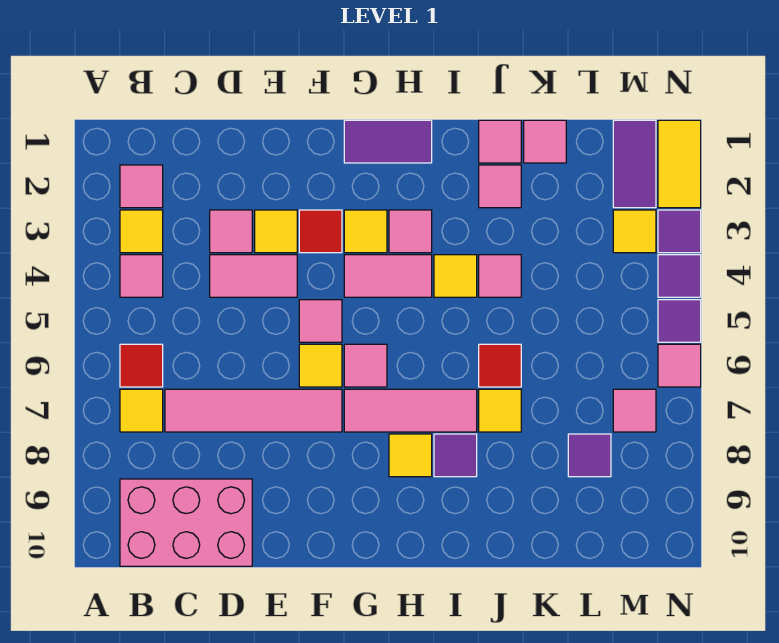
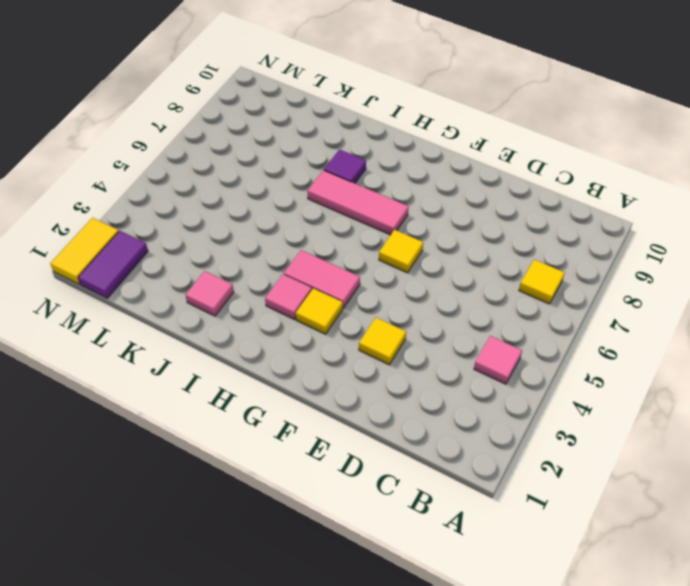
none -> pink tile B2 level 1
none -> yellow tile B3 level 1
none -> red tile B6 level 1
none -> pink brick B9:D10 level 1

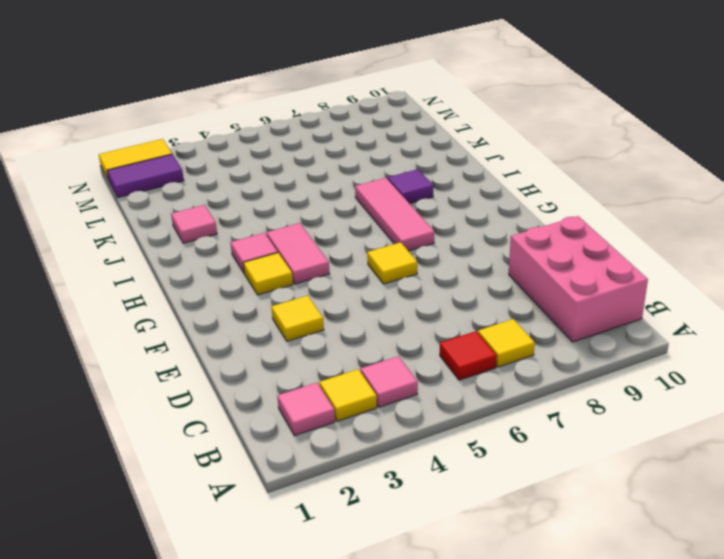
none -> pink tile C7:F7 level 1
none -> pink tile D3 level 1
none -> pink tile D4:E4 level 1
none -> red tile F3 level 1

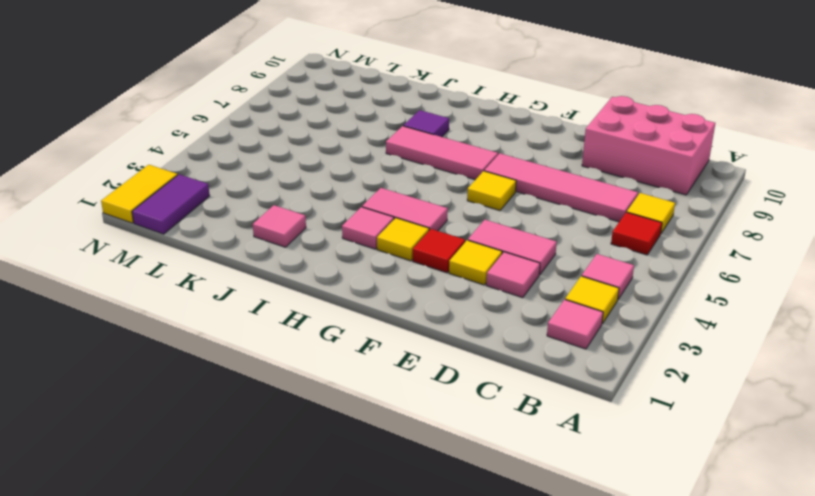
none -> pink tile F5 level 1
none -> purple tile G1:H1 level 1
none -> pink tile G6 level 1
none -> yellow tile H8 level 1

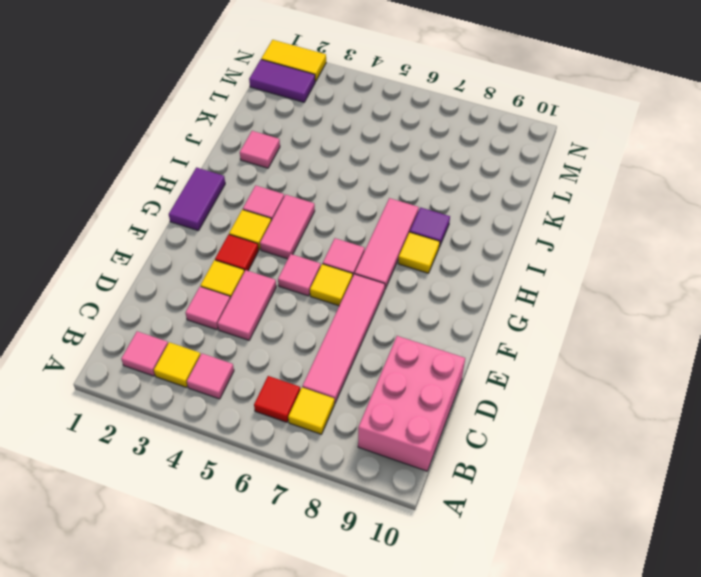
none -> yellow tile I4 level 1
none -> pink tile J1 level 1
none -> pink tile J4 level 1
none -> red tile J6 level 1

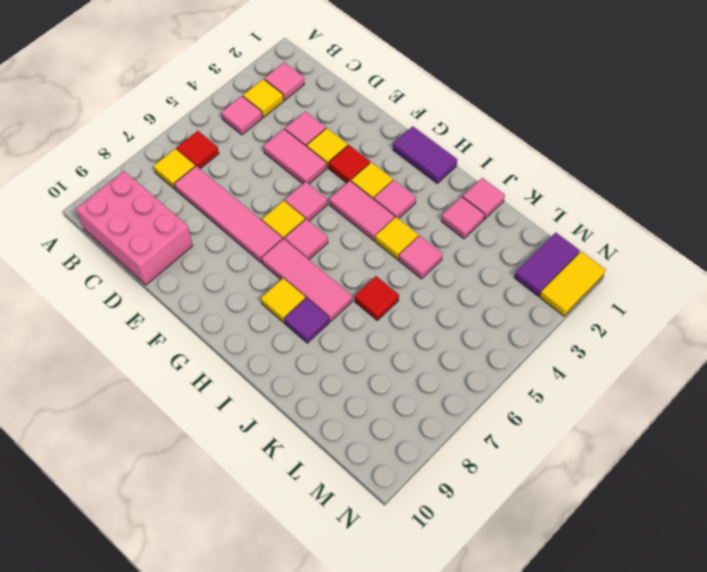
none -> yellow tile J7 level 1
none -> pink tile K1 level 1
none -> purple tile L8 level 1
none -> yellow tile M3 level 1

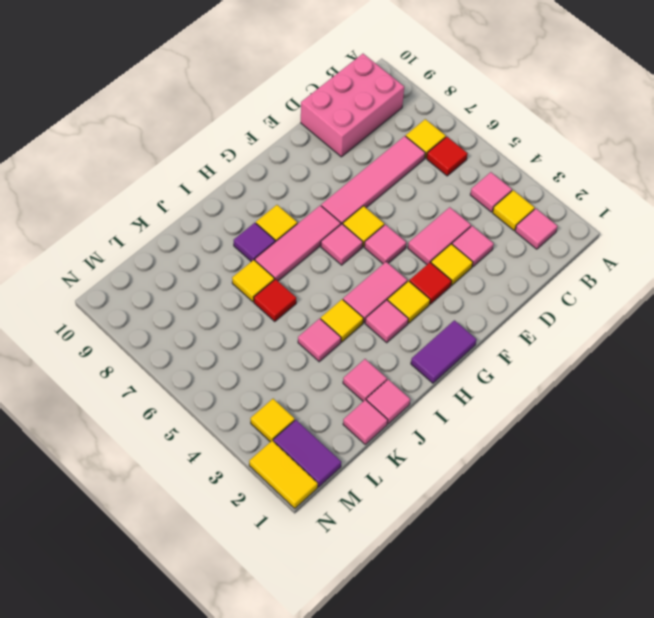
none -> purple tile L8 level 1
none -> pink tile M7 level 1
none -> purple tile N3 level 1
none -> purple tile N4 level 1

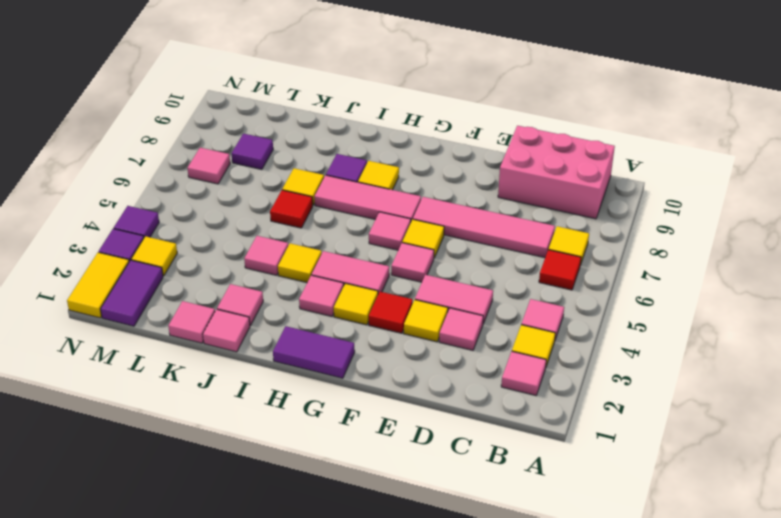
none -> purple tile N5 level 1
none -> pink tile N6 level 1

